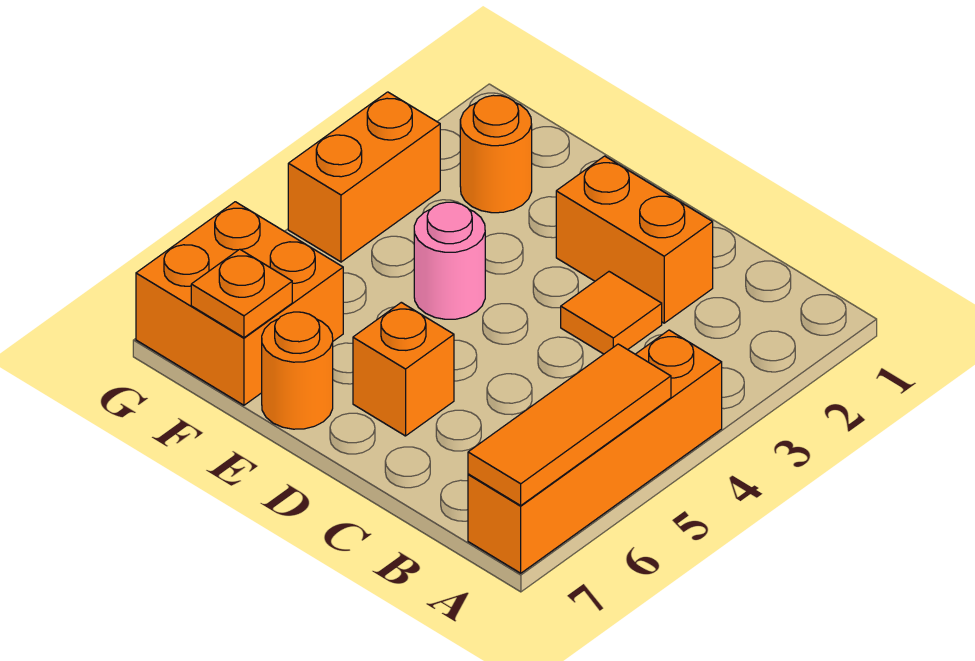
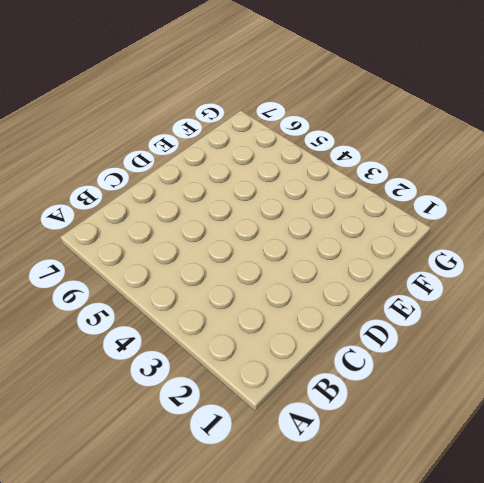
none -> orange brick A4:A7 level 1
none -> orange brick C2:D2 level 1

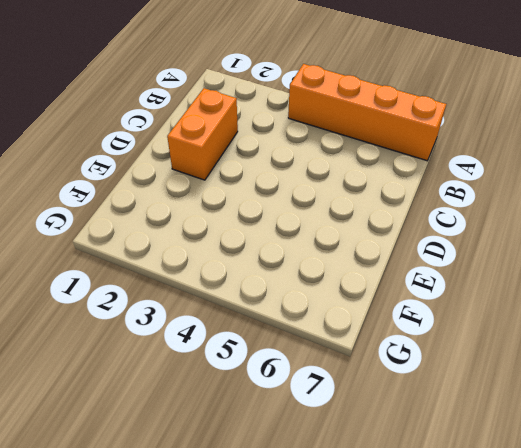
none -> orange tile C3 level 1
none -> orange brick D6 level 1

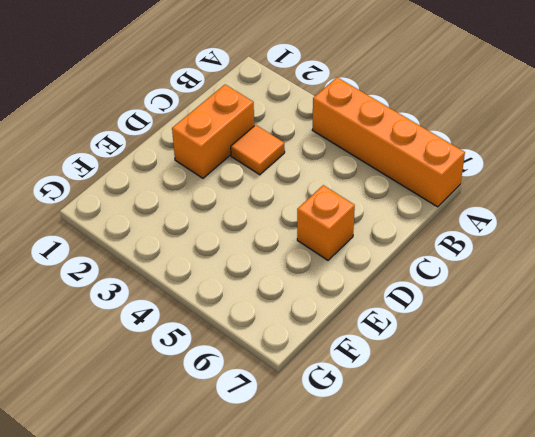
none -> pink round brick E4 level 1
none -> orange round brick E7 level 1

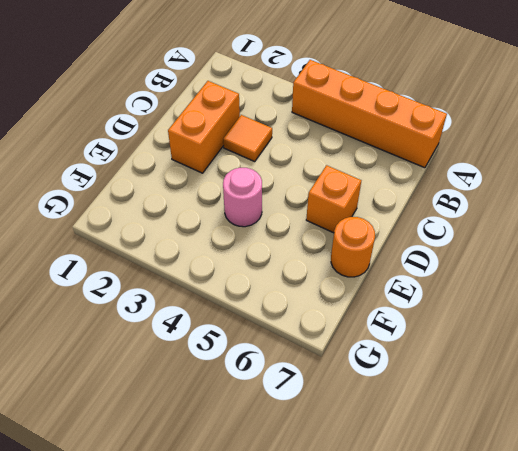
none -> orange round brick F2 level 1
none -> orange brick F6:G7 level 1

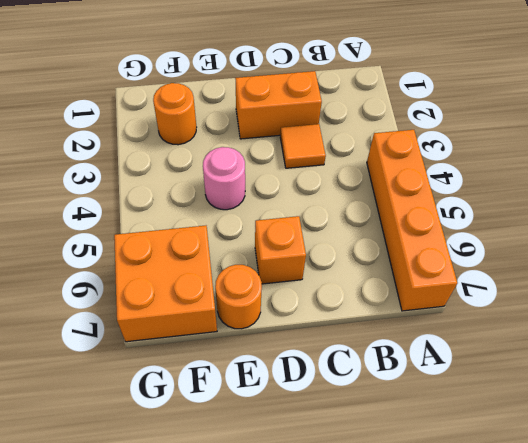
none -> orange brick G3:G4 level 1
none -> orange tile A5:A7 level 2

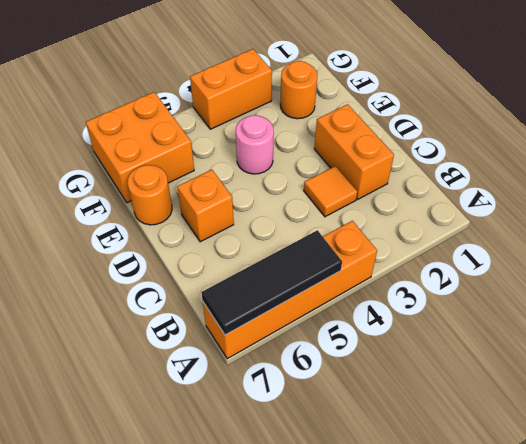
black tile A5:A7 level 2 -> orange tile A5:A7 level 2
none -> orange plate F7 level 2

